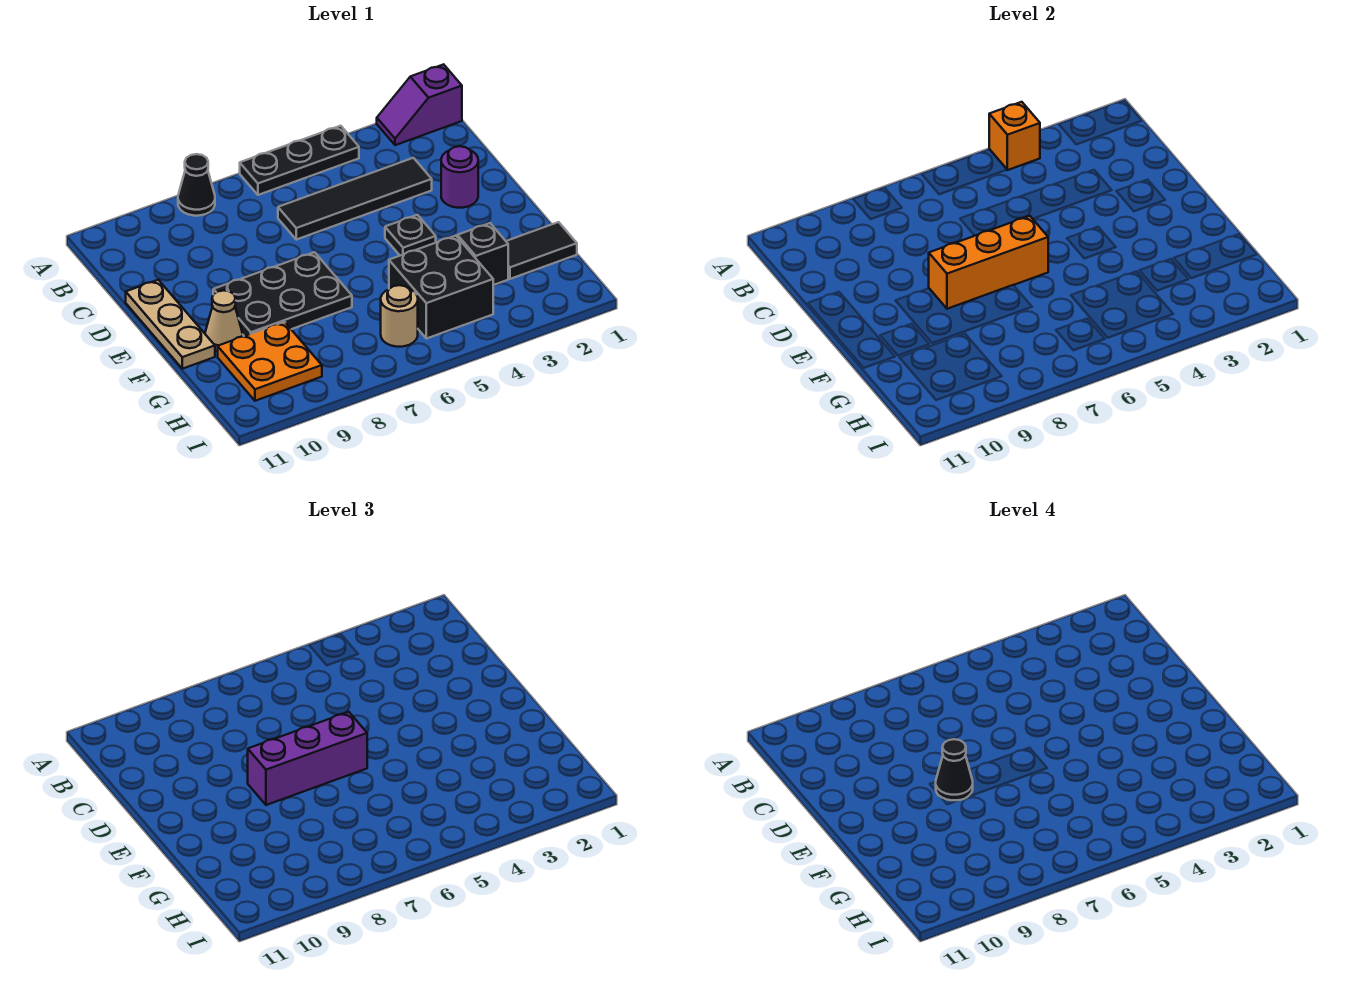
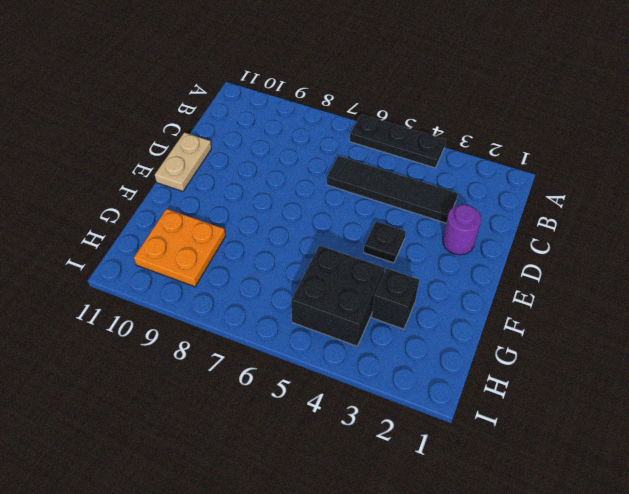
tan plate D11:E11 level 1 -> tan plate D11:F11 level 1
none -> purple slope A1:A2 level 1 top 1
none -> black cone A8 level 1
none -> black plate E7:F9 level 1

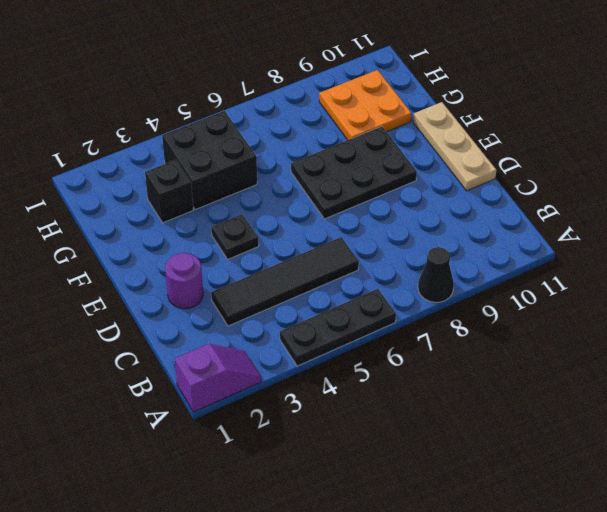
none -> tan cone F10 level 1
none -> black tile G1:G2 level 1
none -> tan round brick H6 level 1

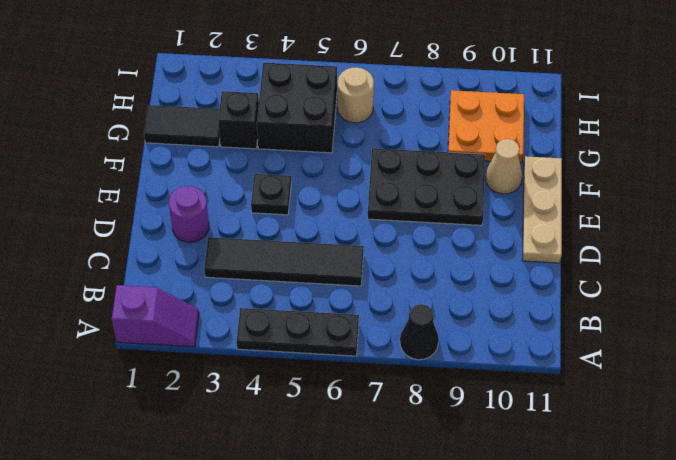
none -> orange brick A4 level 2
none -> orange brick E6:E8 level 2
none -> purple brick E6:E8 level 3

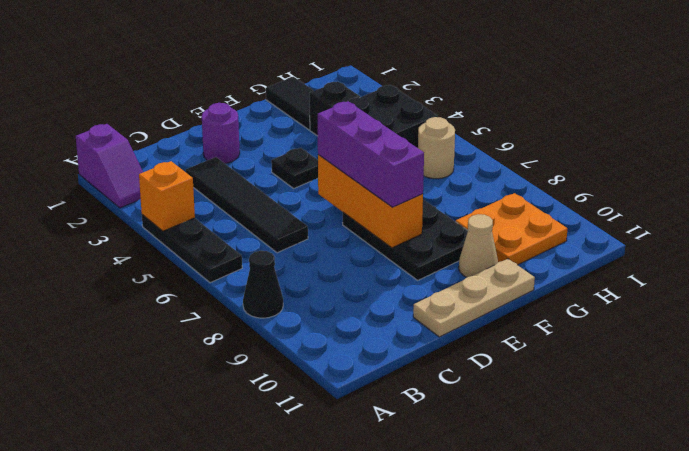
none -> black cone E8 level 4

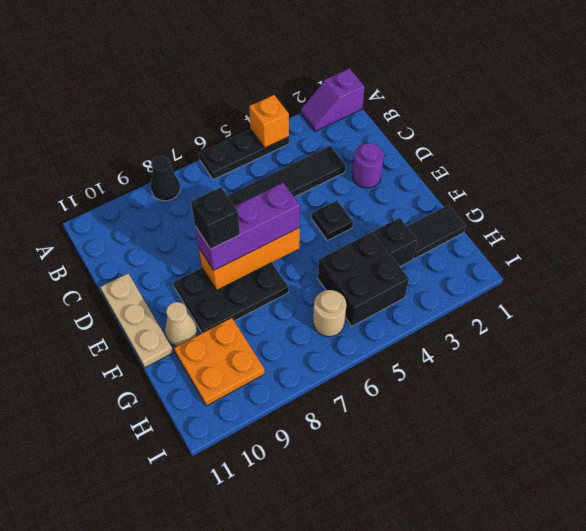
black brick E8 level 4 -> black cone E8 level 4

